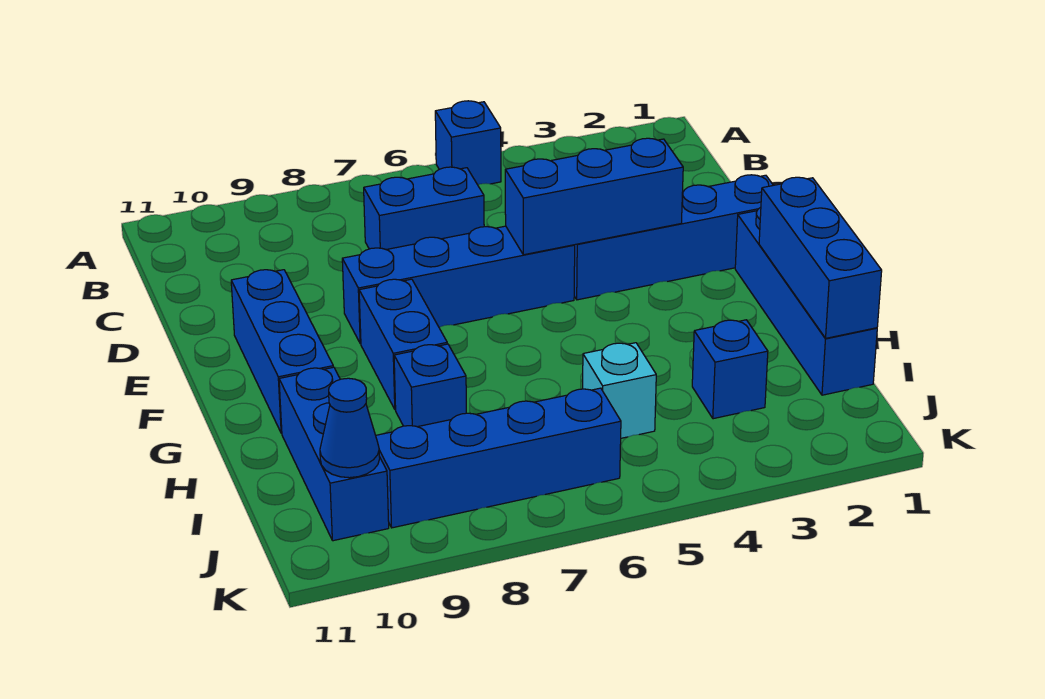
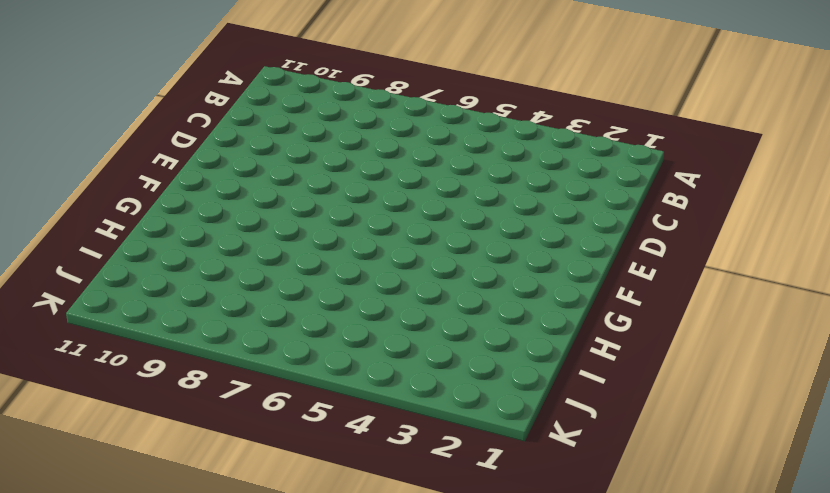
none -> blue brick A5 level 1
none -> blue brick C6:C7 level 1
none -> blue brick E1:E4 level 1

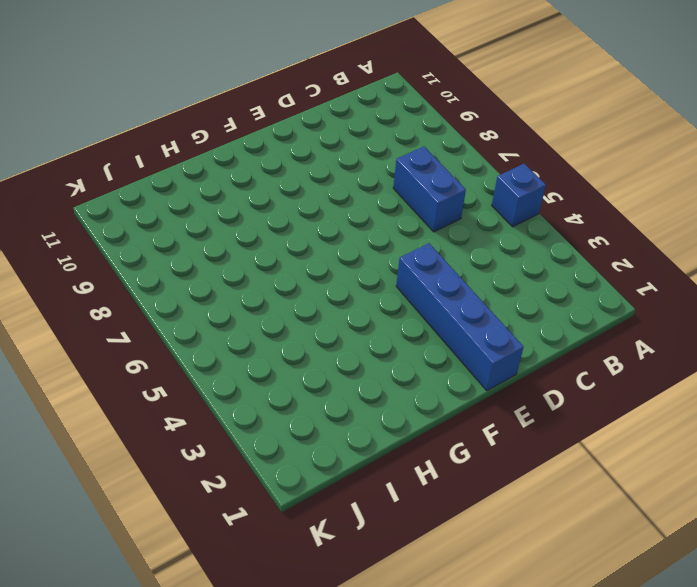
none -> blue brick E5:E8 level 1
none -> blue brick E10:G10 level 1
none -> blue brick F1:I1 level 1

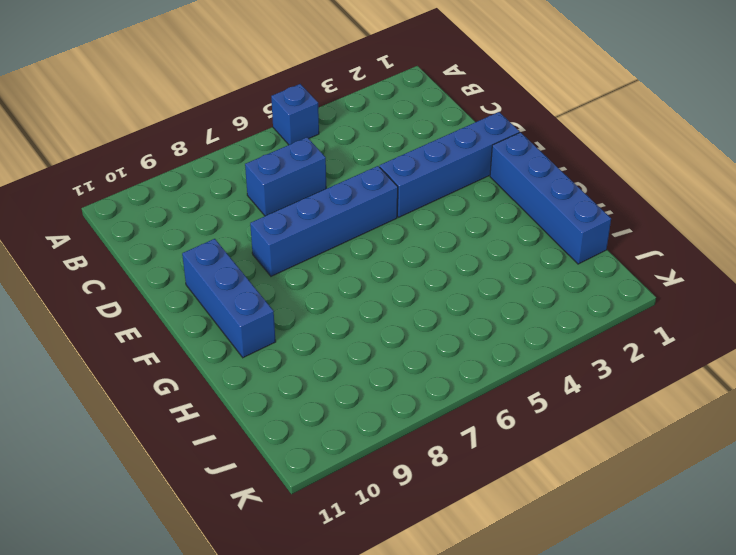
none -> blue brick F8:G8 level 1
none -> blue brick H8 level 1
none -> blue brick H10:J10 level 1

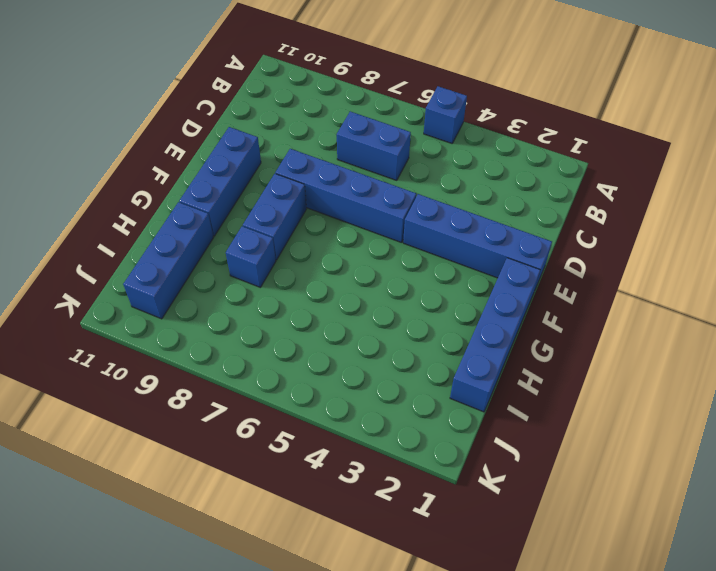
none -> blue brick I3 level 1
none -> cyan brick I5 level 1
none -> blue brick J6:J9 level 1

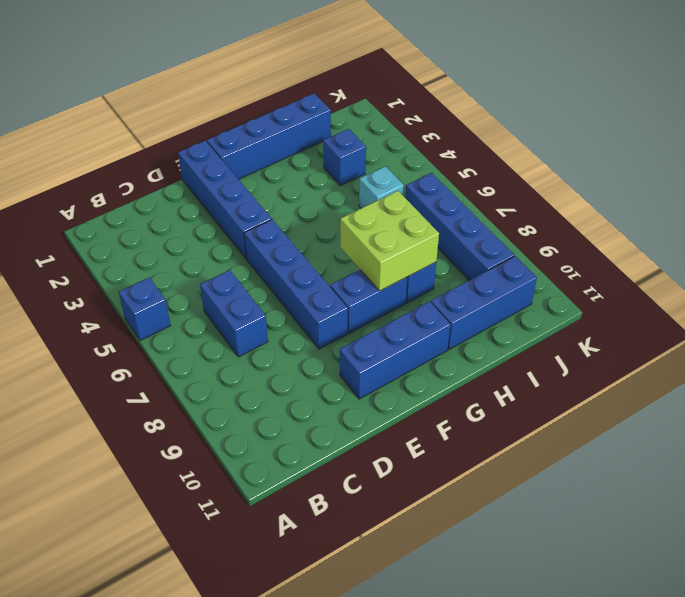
lime brick G7:H8 level 2 -> none
none -> blue brick E3:E5 level 2
none -> blue brick G1:I1 level 2
none -> blue cone J10 level 2

